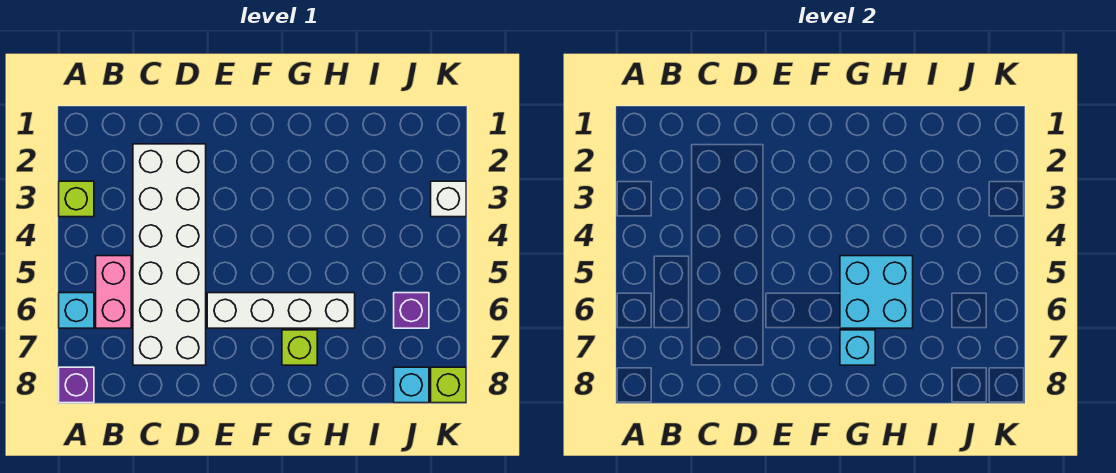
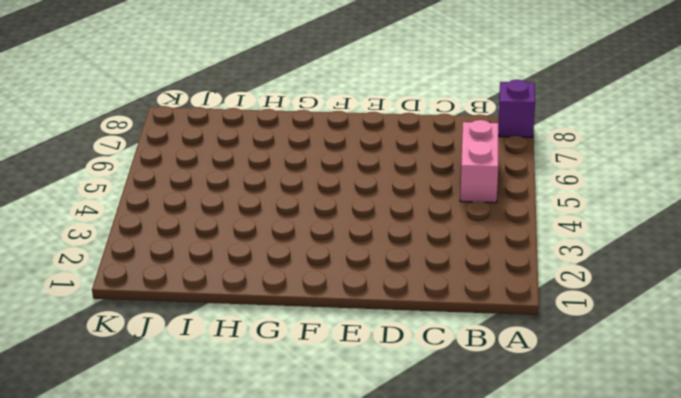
none -> lime brick A3 level 1
none -> cyan brick A6 level 1
none -> white brick C2:D7 level 1

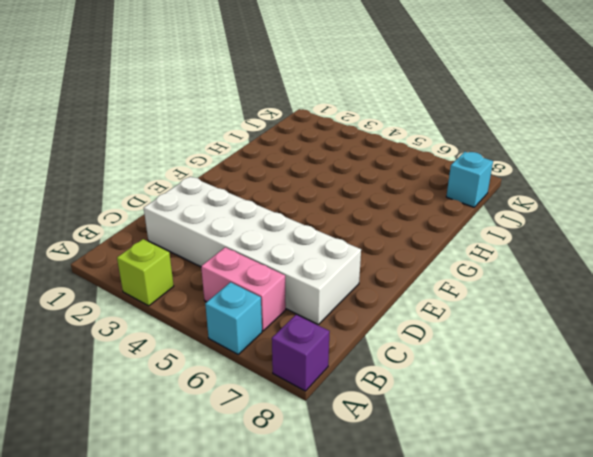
none -> white brick E6:H6 level 1
none -> lime brick G7 level 1
none -> purple brick J6 level 1

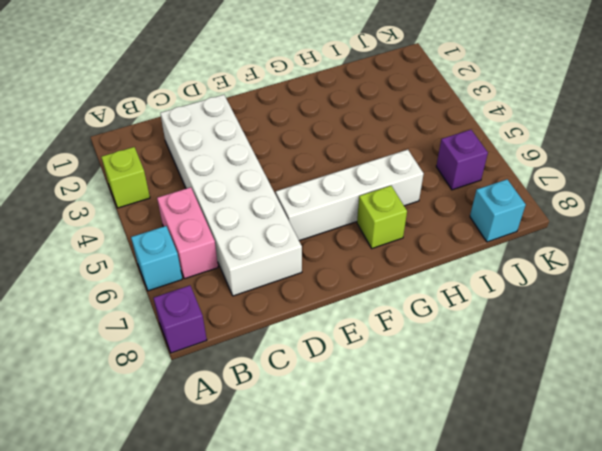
none -> white brick K3 level 1
none -> lime brick K8 level 1
none -> cyan brick G5:H6 level 2

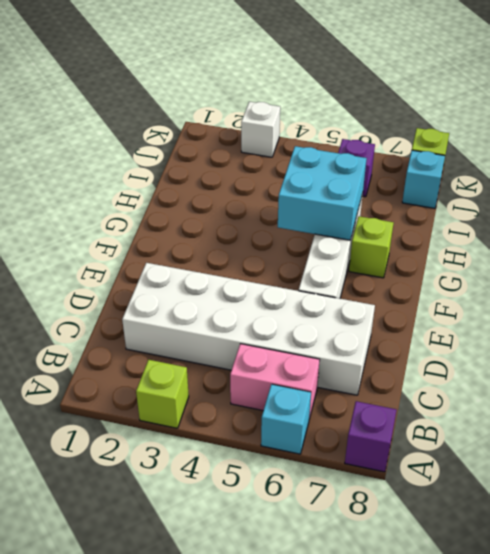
none -> cyan brick G7 level 2

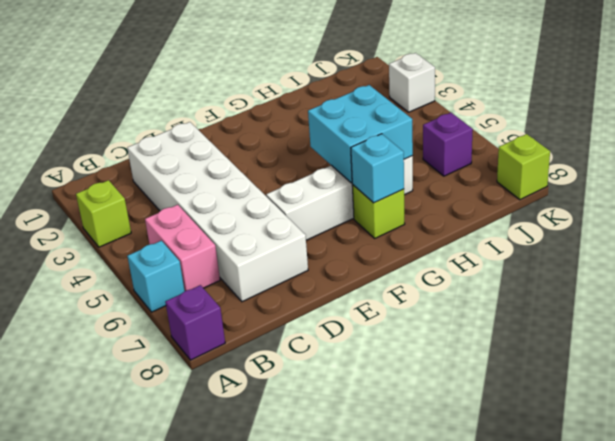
none -> cyan brick J8 level 1

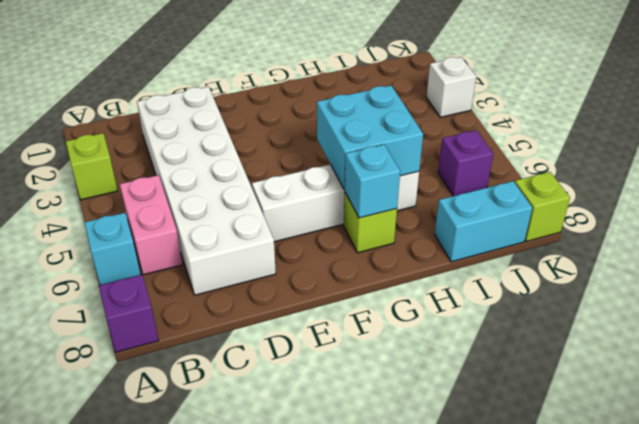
cyan brick I8:J8 level 1 -> cyan brick J8 level 1

